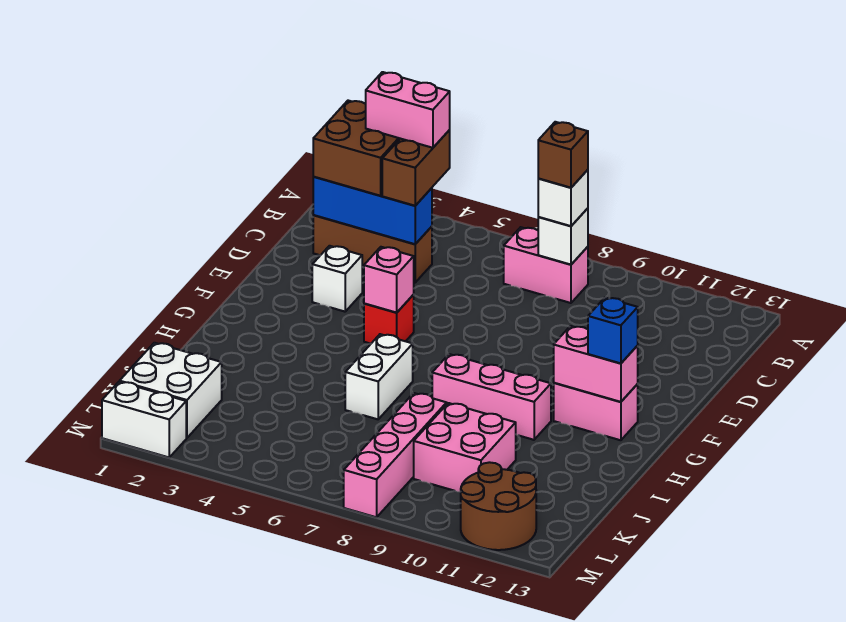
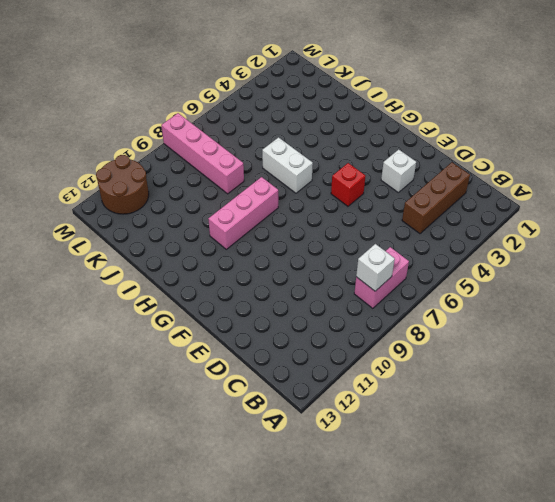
none -> pink brick G11:G12 level 1
none -> pink brick J9:K10 level 1
none -> white brick K1:L2 level 1

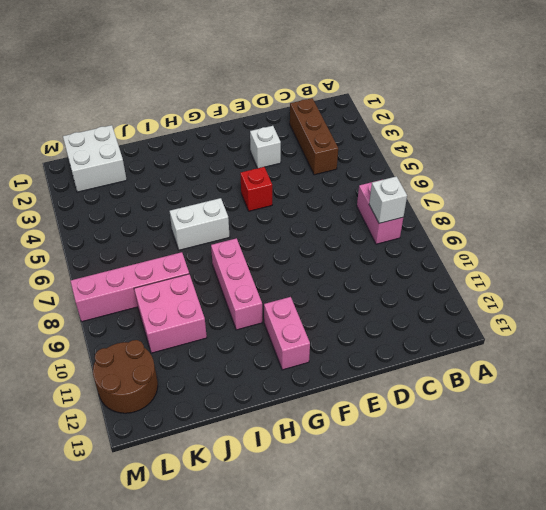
none -> white brick M1:M2 level 1
none -> blue brick C2:C4 level 2
none -> pink brick F5 level 2

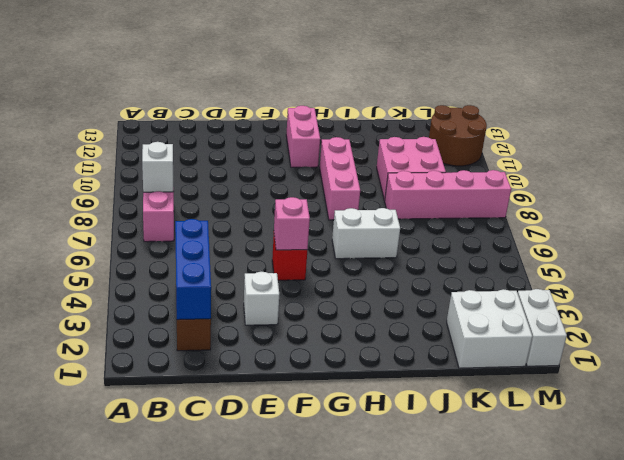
none -> pink brick G11:G12 level 2
none -> brown brick B2:C3 level 3
none -> brown brick B4:C4 level 3

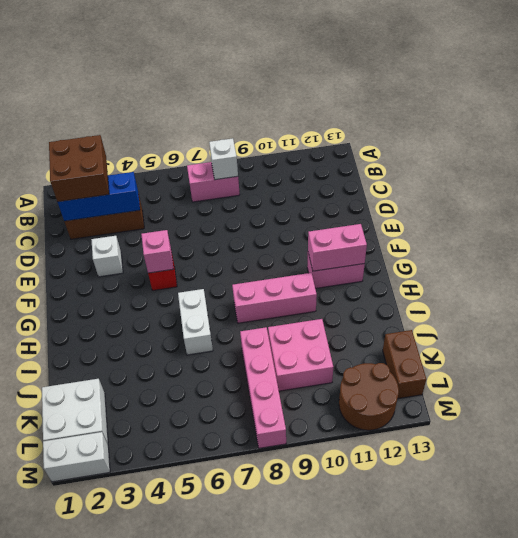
brown brick K13:L13 level 1 -> brown brick B4:C4 level 3
none -> white brick B8 level 3
none -> blue brick G12 level 3
none -> pink brick B3:B4 level 4

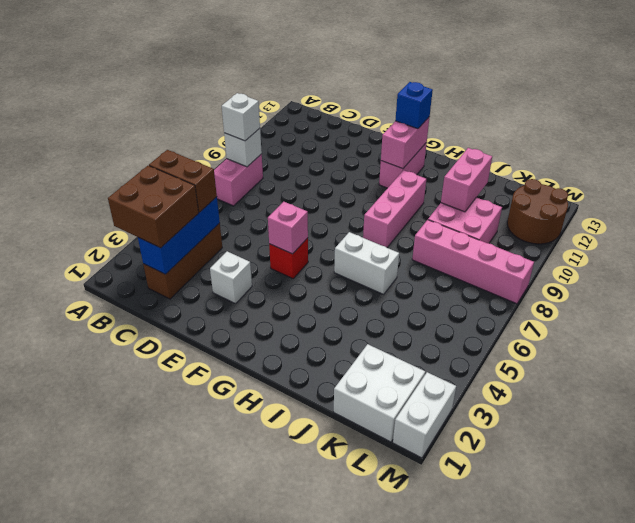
pink brick J10:J11 level 2 -> pink brick B3:B4 level 4
none -> brown brick B8 level 4

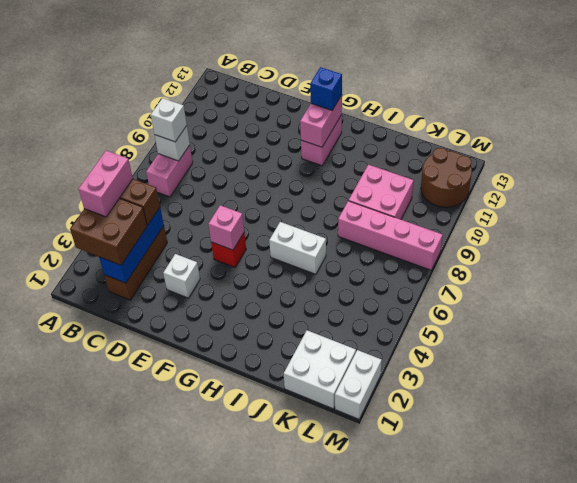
none -> pink brick H8:H10 level 1
none -> brown brick B8 level 4

